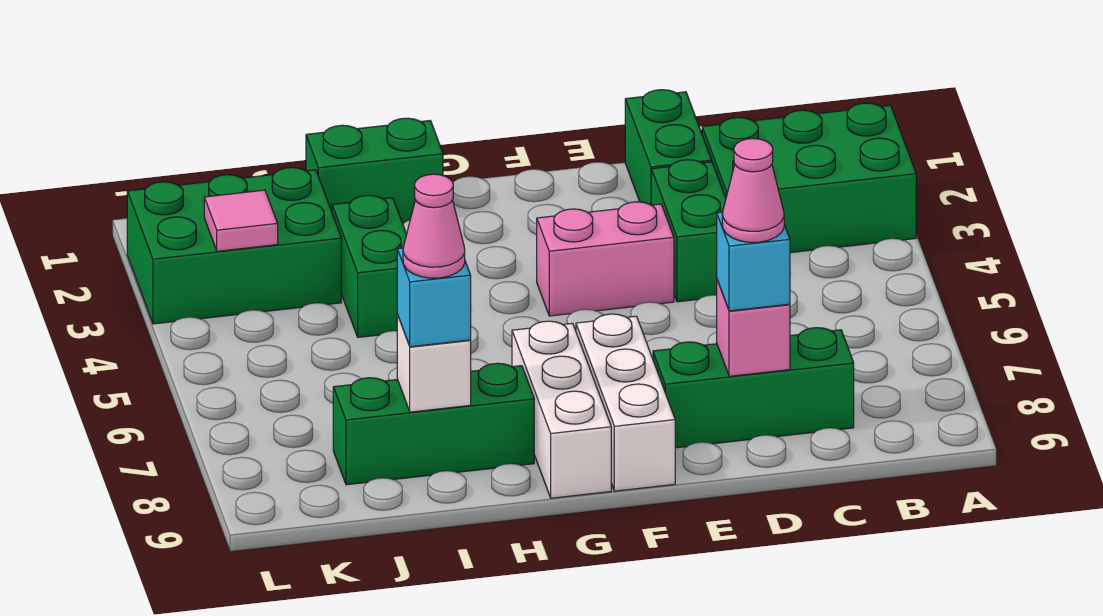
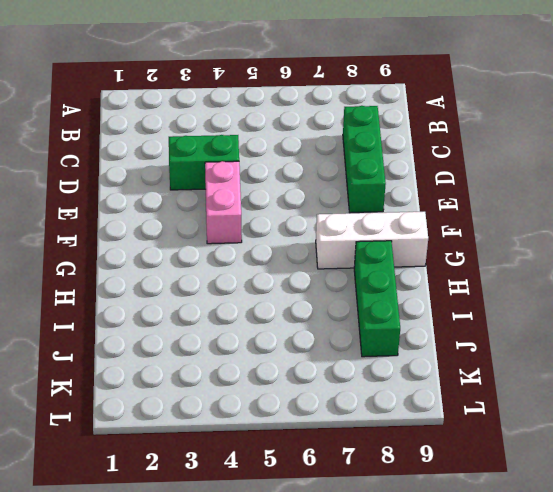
none -> green brick A2:C3 level 1
none -> green brick D1:D2 level 1
none -> white brick F7:F9 level 1

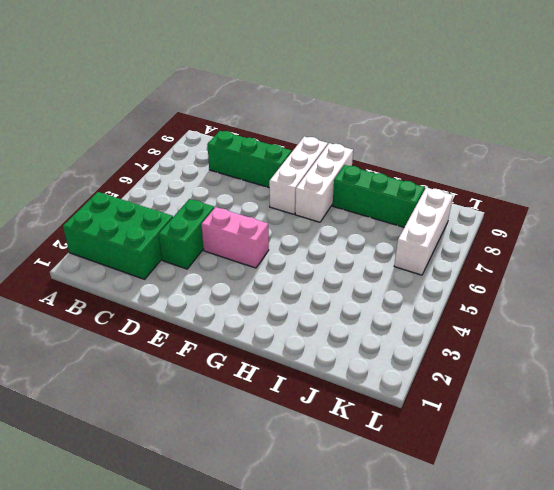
white brick K6:K8 level 1 -> none
none -> green brick D1:D2 level 1
none -> green brick H1:I1 level 1
none -> green brick I3:I4 level 1

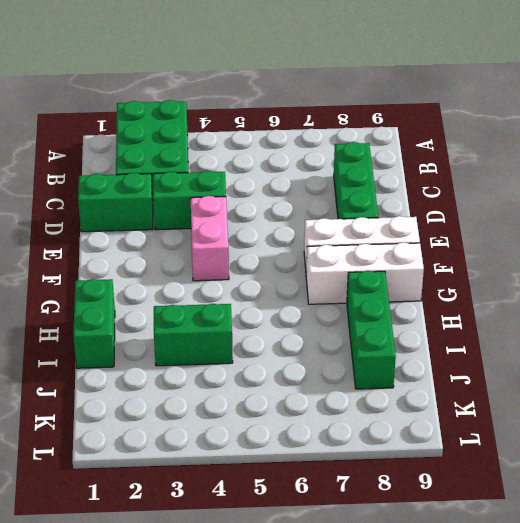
none -> green brick J2:L3 level 1
none -> pink brick D8 level 2
none -> white brick I8 level 2

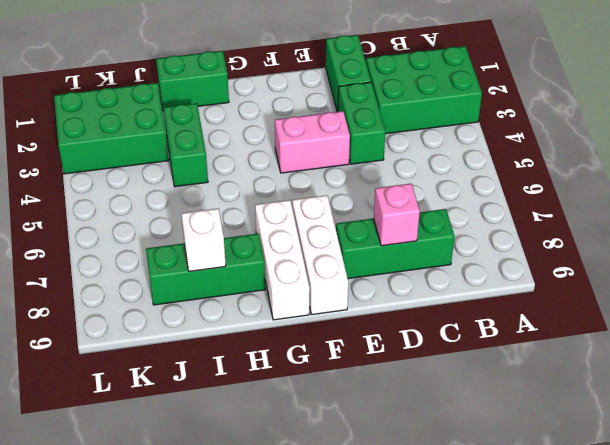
none -> pink tile K3 level 2
none -> cyan brick D8 level 3
none -> cyan brick I8 level 3

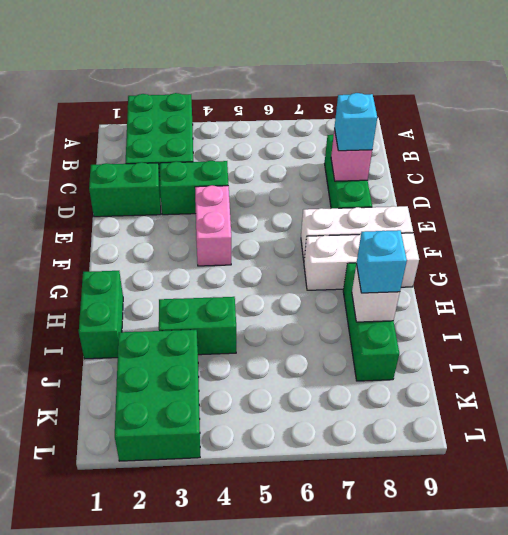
none -> pink tile K3 level 2
none -> pink cone D8 level 4
none -> pink cone I8 level 4

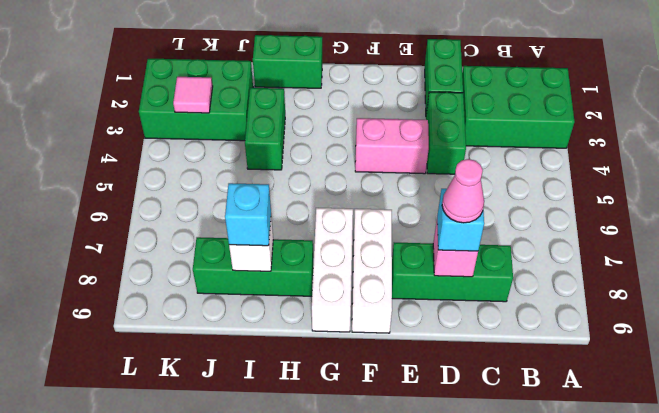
none -> pink cone I8 level 4

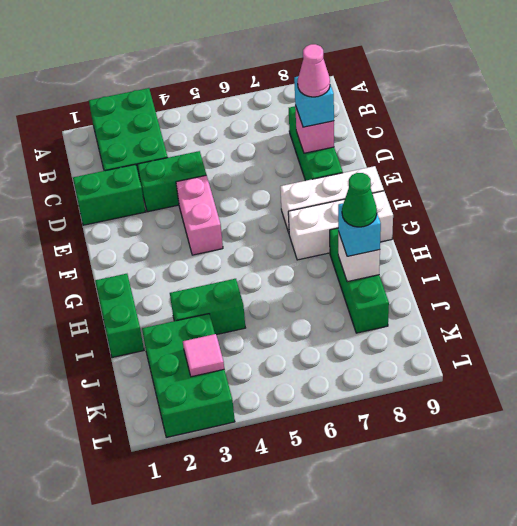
green cone I8 level 4 -> pink cone I8 level 4

